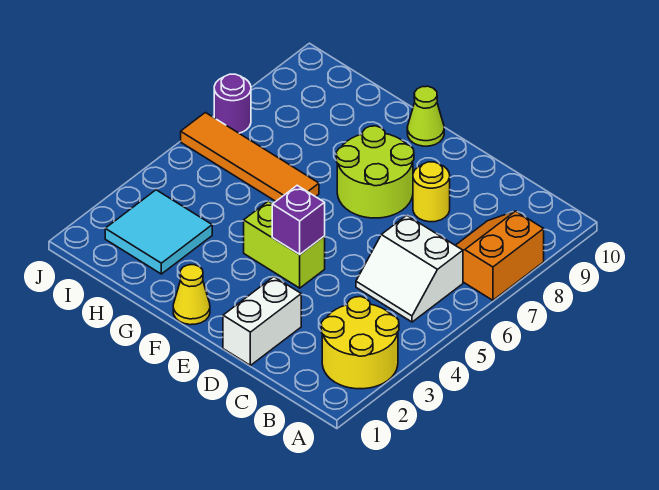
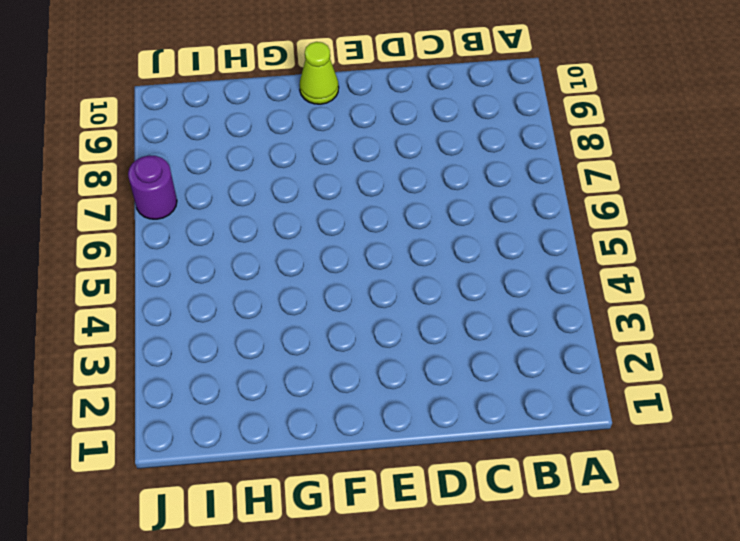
none -> yellow round brick A2:B3 level 1
none -> orange slope A7:B8 level 1 top A
none -> white slope B5:C6 level 1 top 6

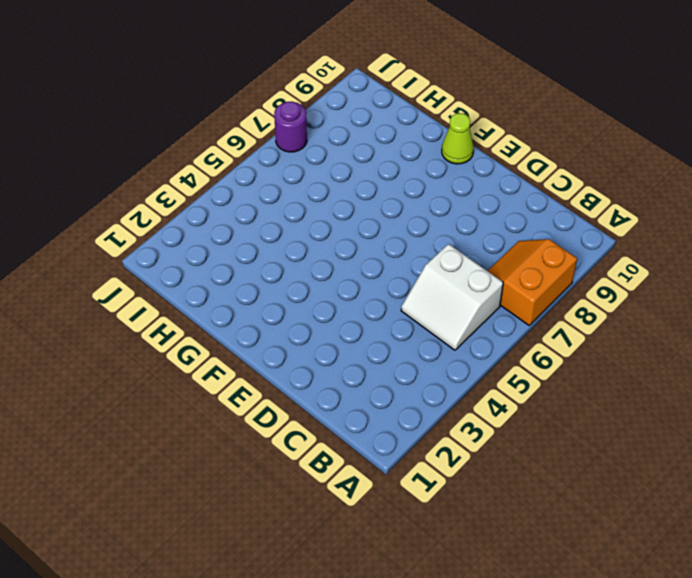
none -> yellow round brick A2:B3 level 1
none -> white brick D1:D2 level 1
none -> yellow round brick D8 level 1

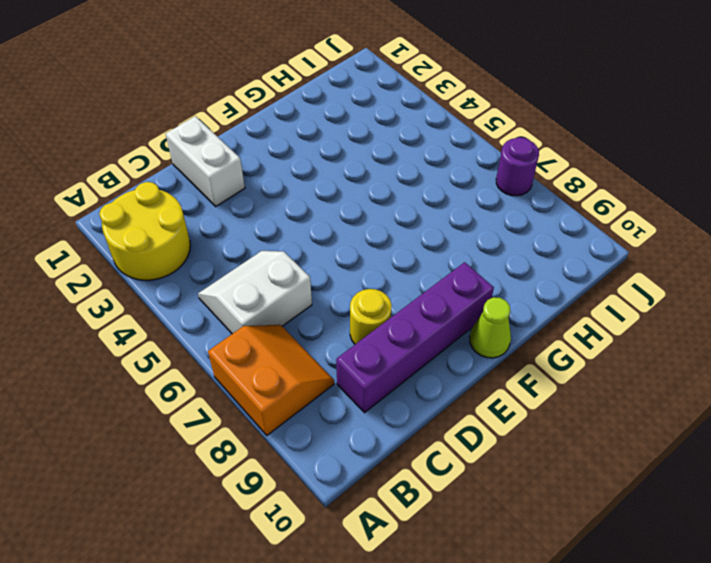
purple brick C9:F9 level 1 -> none
none -> lime brick E4:F4 level 1
none -> lime round brick E7:F8 level 1
none -> yellow cone F1 level 1

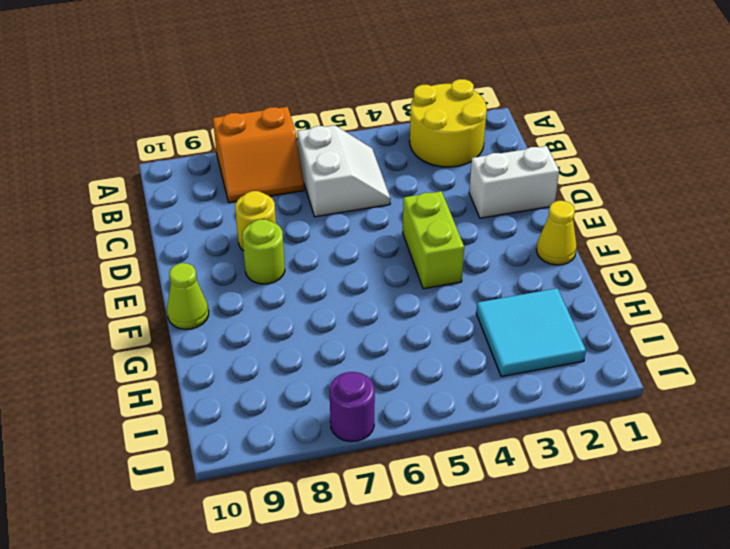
lime round brick E8 level 1 -> lime round brick E7:F8 level 1
none -> orange tile G6:J6 level 1
none -> purple brick E4 level 2

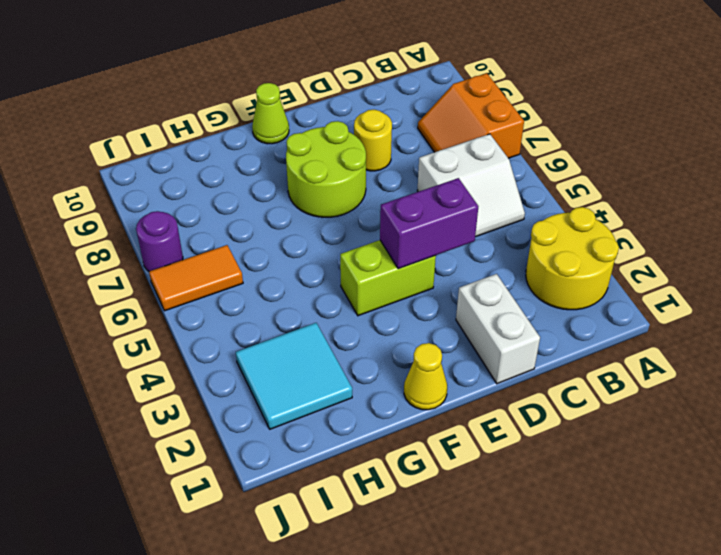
purple brick D4:E4 level 2 -> purple brick E4 level 2
orange tile I6:J6 level 1 -> orange tile G6:J6 level 1

